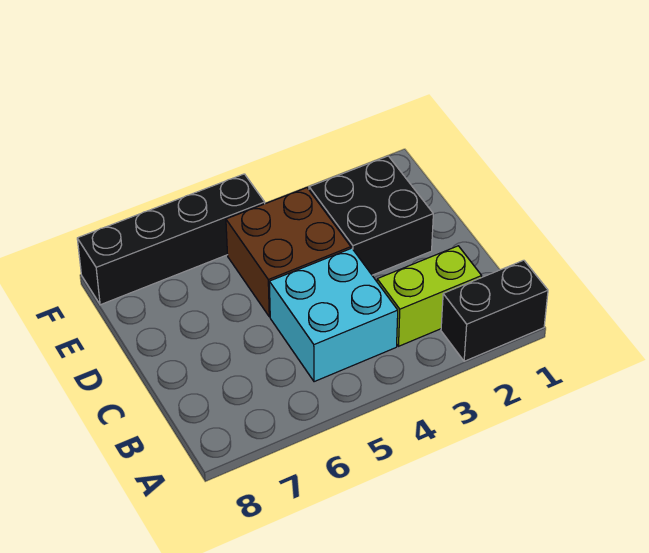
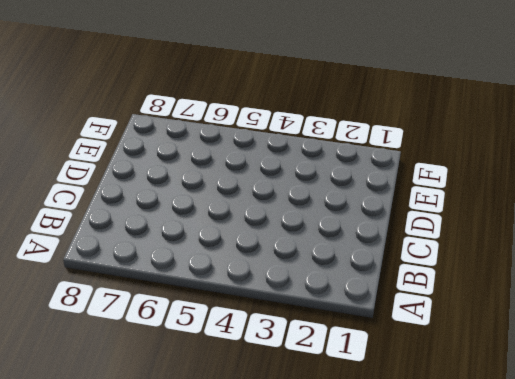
none -> black brick A1:A2 level 1
none -> lime brick B2:B3 level 1

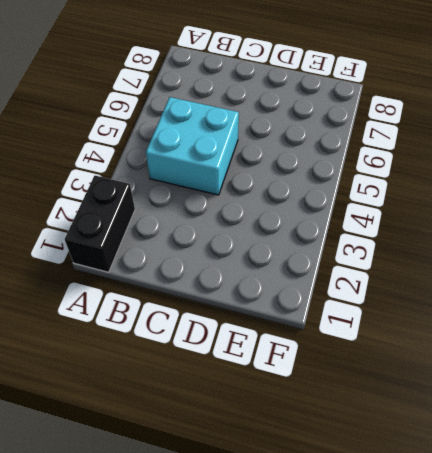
none -> lime brick B2:B3 level 1
none -> black brick D2:E3 level 1

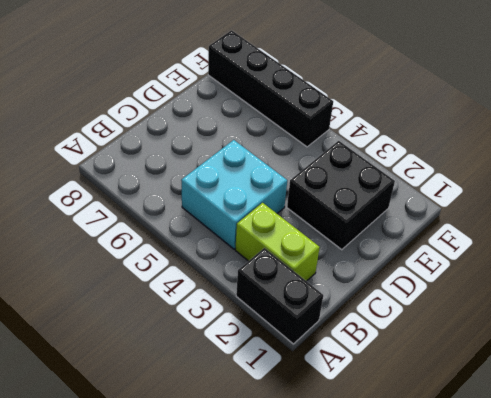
none -> brown brick D4:E5 level 1

